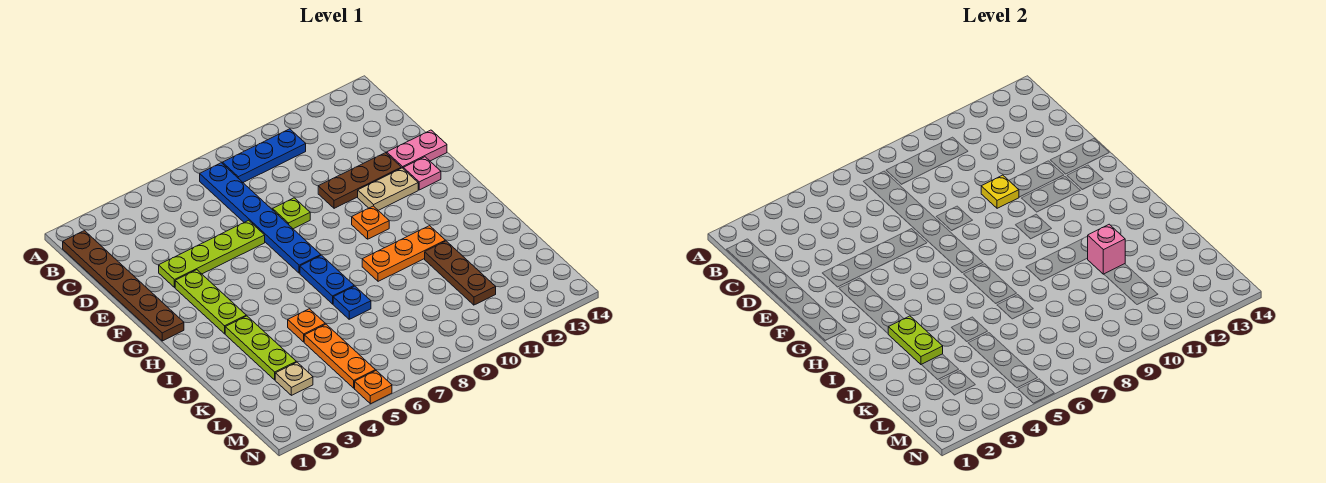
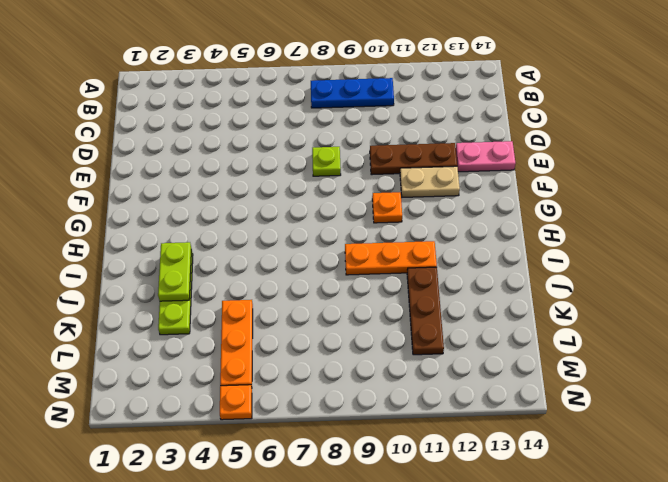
none -> brown plate B1:G1 level 1
none -> blue plate B7:G7 level 1
none -> lime plate E3:E6 level 1

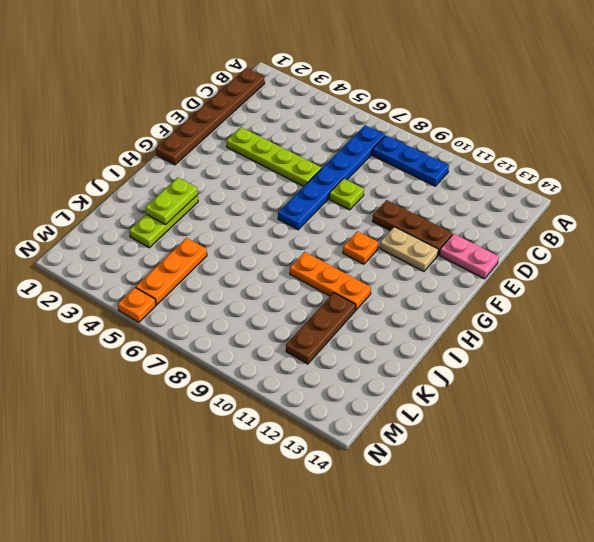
none -> lime plate F3:H3 level 1
none -> pink plate F13 level 1
none -> blue plate H7:I7 level 1

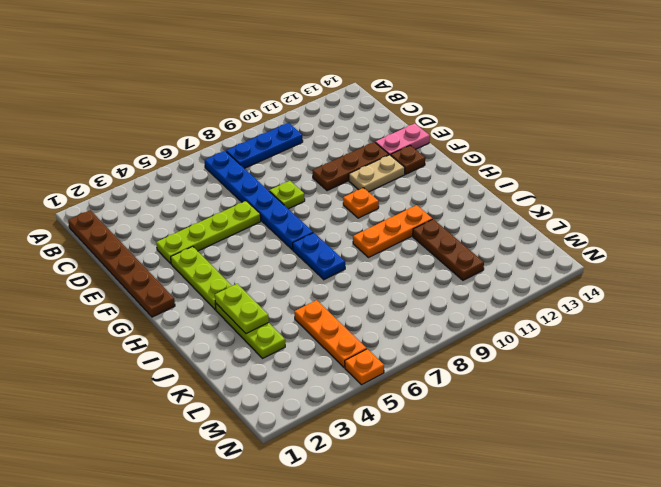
brown plate F13 level 1 -> pink plate F13 level 1
none -> orange plate J5 level 1
none -> blue plate J7 level 1
none -> tan plate L3 level 1

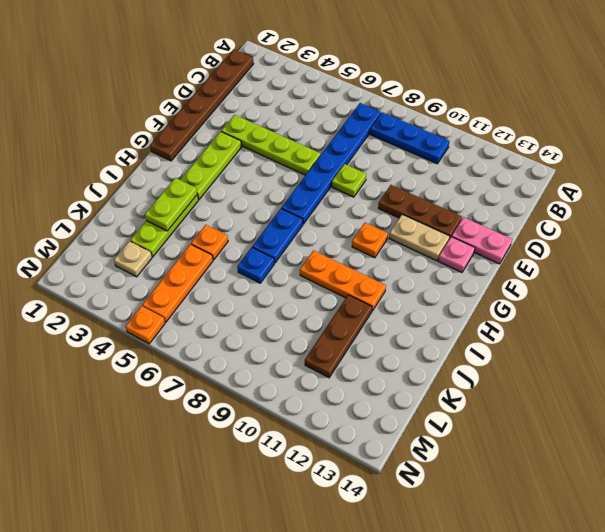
none -> yellow plate E10 level 2
none -> pink brick J11 level 2

